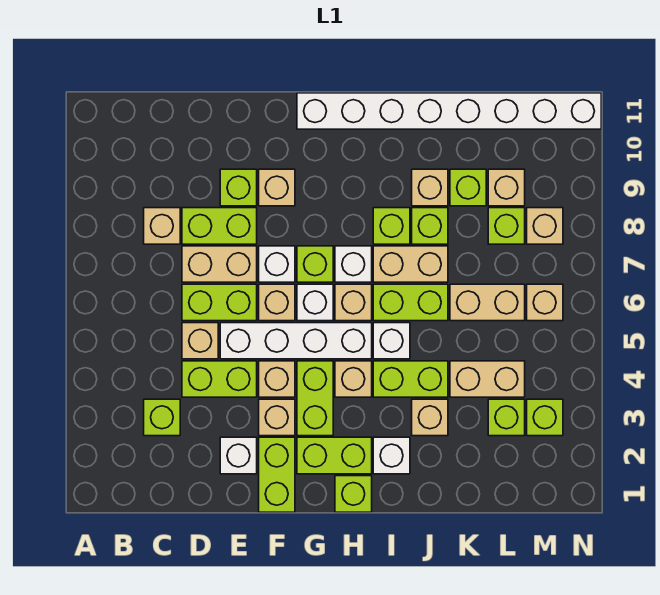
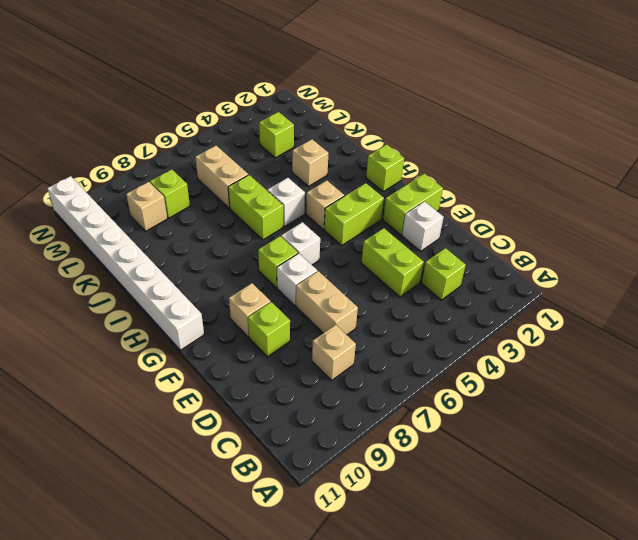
none -> tan brick D5 level 1
none -> lime brick D6:E6 level 1
none -> lime brick D8:E8 level 1
none -> white brick E5:H5 level 1

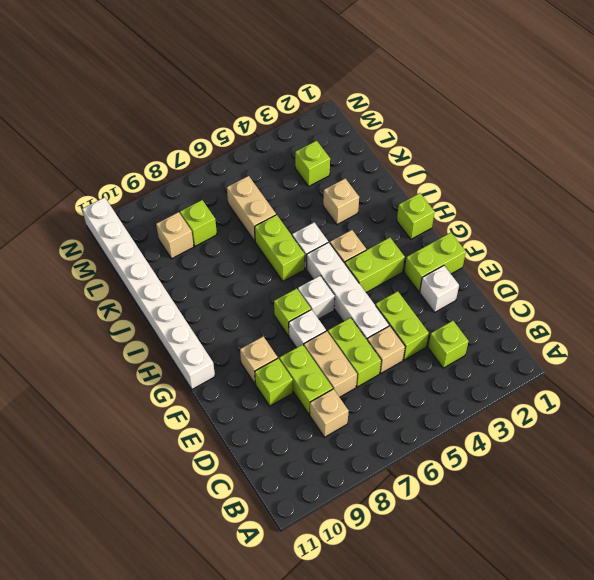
none -> tan brick F3 level 1
none -> tan brick F4 level 1
none -> tan brick F6 level 1
none -> lime brick G2:H2 level 1

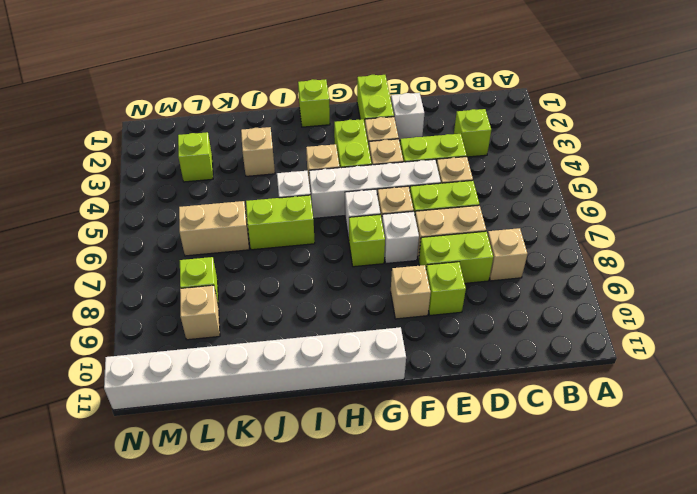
none -> lime brick G2:H2 level 1
none -> tan brick H6 level 1
none -> white brick H7 level 1
none -> white brick I2 level 1

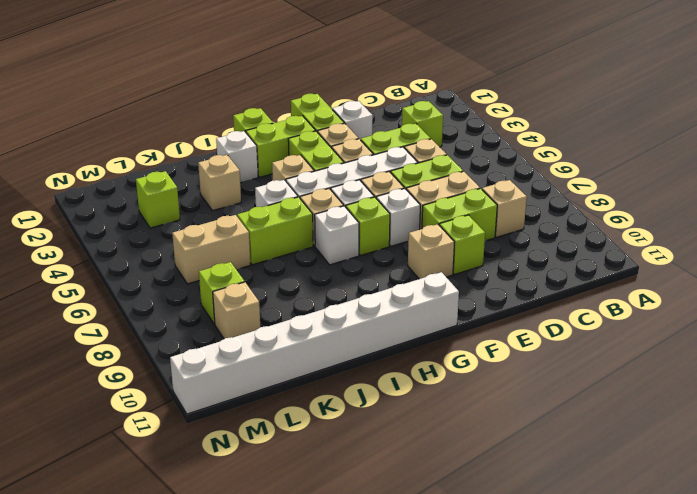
none -> lime brick I4:J4 level 1
none -> tan brick I7:J7 level 1
none -> lime brick I8 level 1
none -> lime brick J8 level 1

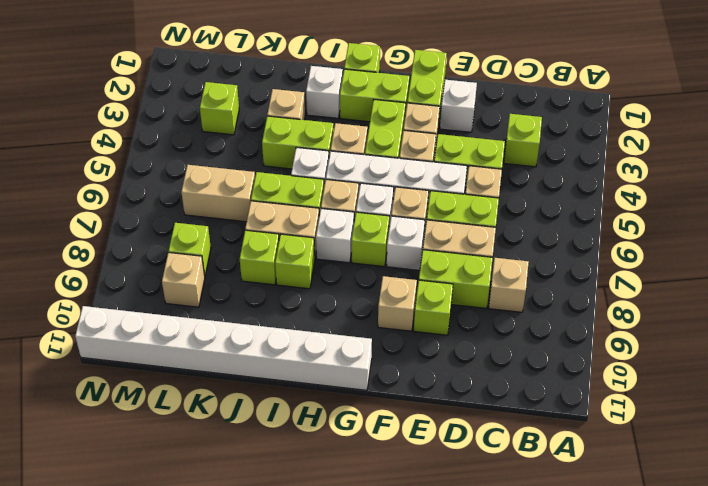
none -> tan brick J9 level 1
none -> tan brick K4:L4 level 1
none -> lime brick K9 level 1
none -> lime brick M3 level 1

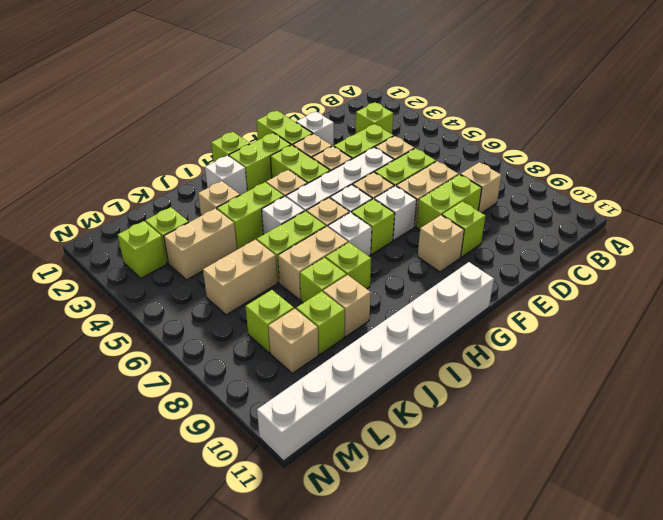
none -> tan brick M6 level 1
none -> tan brick M8 level 1

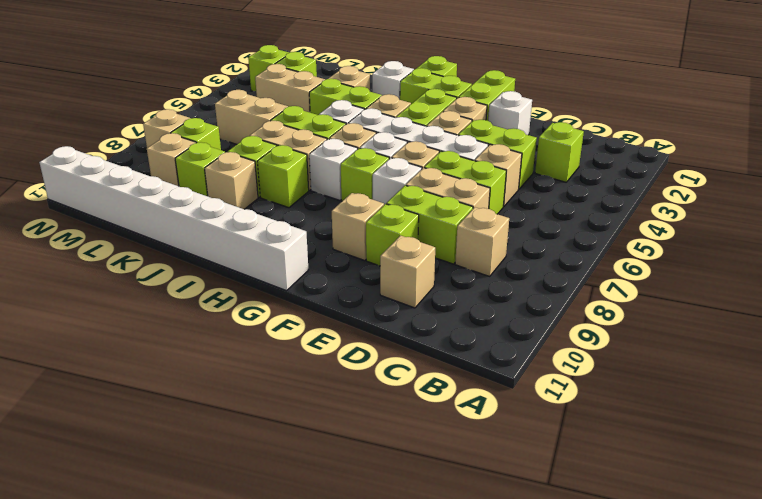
tan brick D10 level 1 -> tan brick M6 level 1

